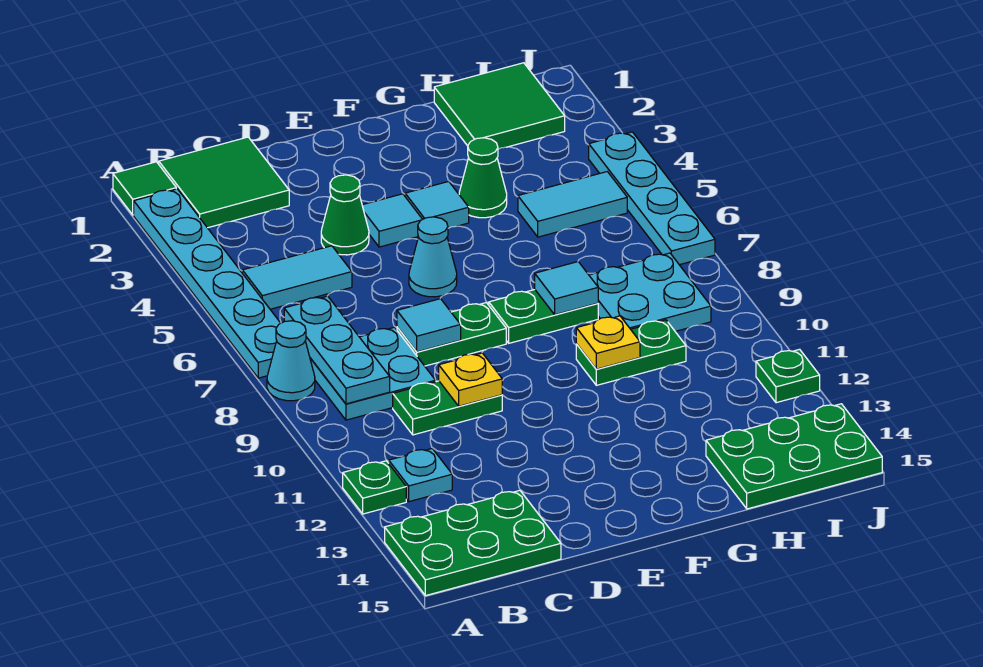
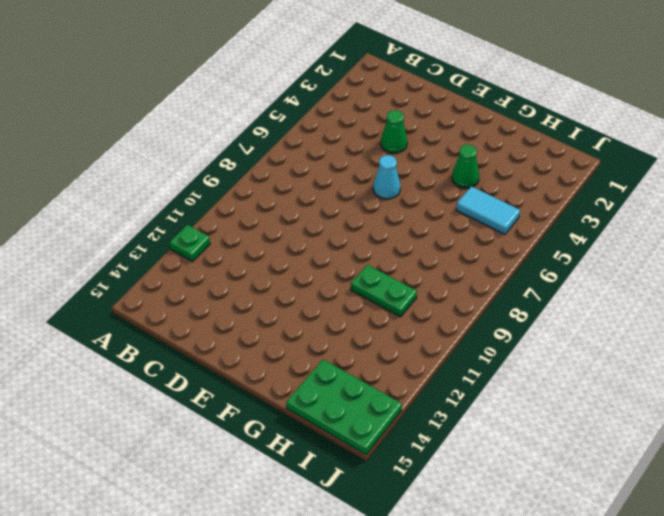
none -> green tile A1 level 1
none -> cyan plate A2:A7 level 1
none -> cyan cone A8 level 1

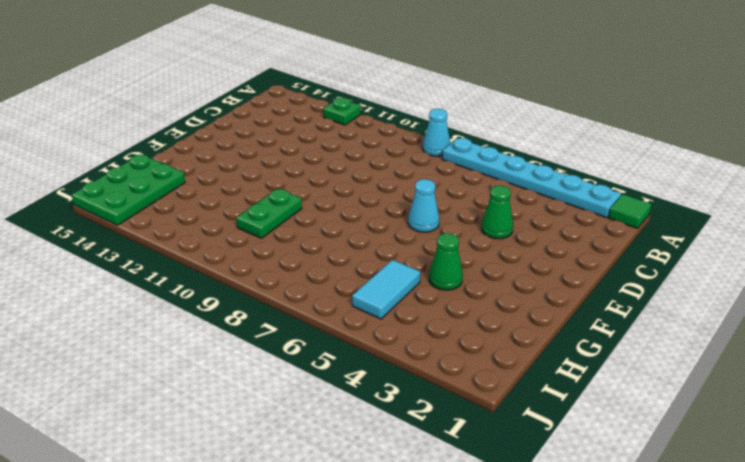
none -> green plate A14:C15 level 1
none -> green tile B1:C2 level 1
none -> cyan tile B5:C5 level 1

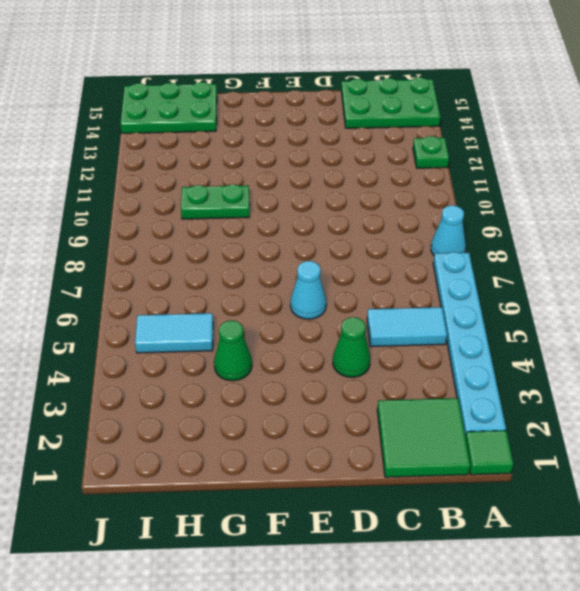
none -> cyan plate B8:C9 level 1
none -> cyan plate B12 level 1
none -> green plate C10:D10 level 1

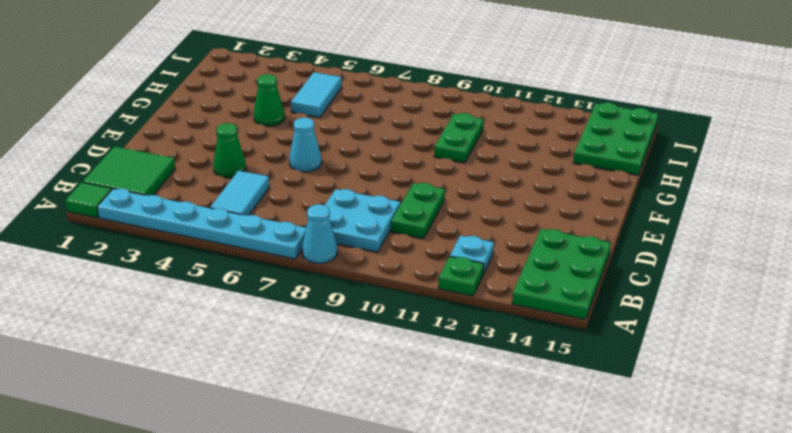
none -> green plate D8:E8 level 1
none -> cyan tile E4 level 1
none -> cyan tile F4 level 1

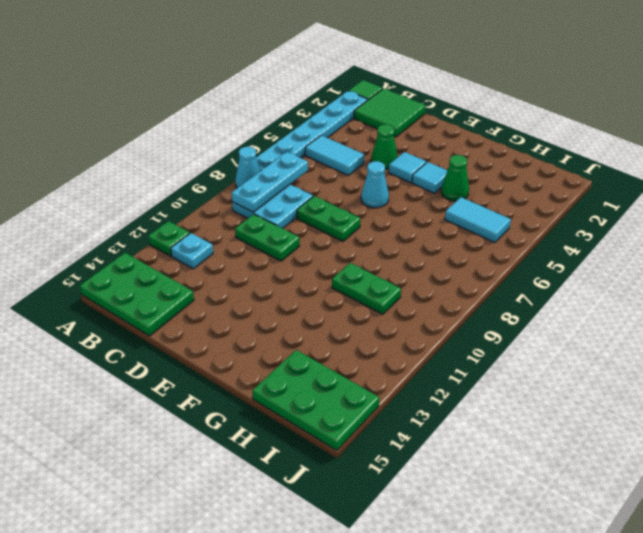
none -> green plate F8:G8 level 1
none -> green tile H1:I2 level 1
none -> cyan plate H8:I9 level 1

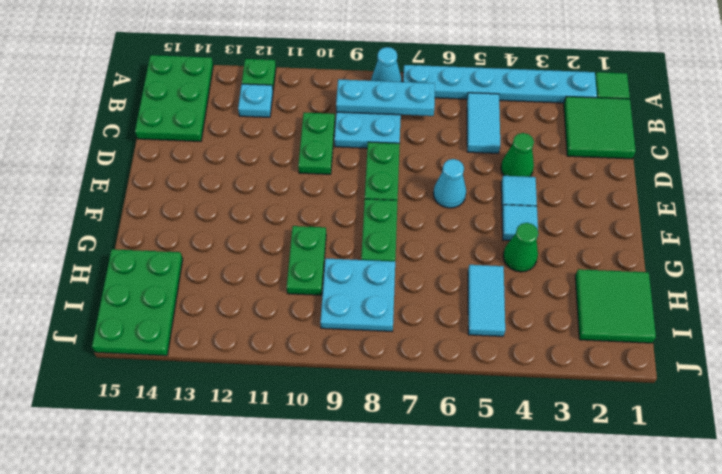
none -> cyan plate J4:J7 level 1
none -> green plate J12 level 1
none -> cyan tile D8 level 2

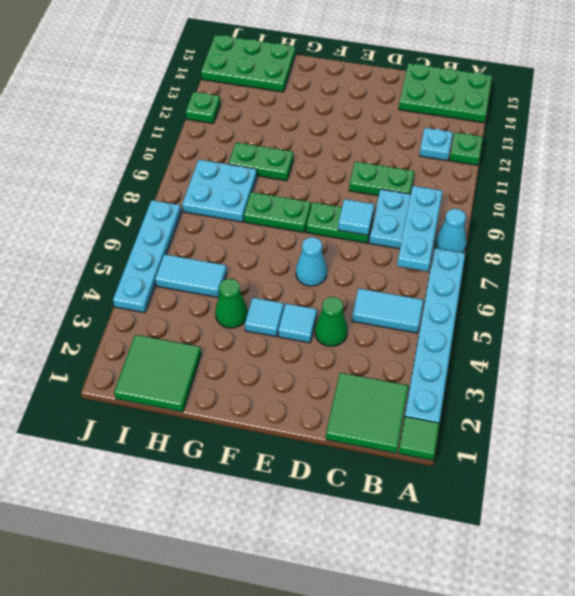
none -> yellow plate D10 level 2
none -> cyan tile G8 level 2
none -> yellow plate G10 level 2

